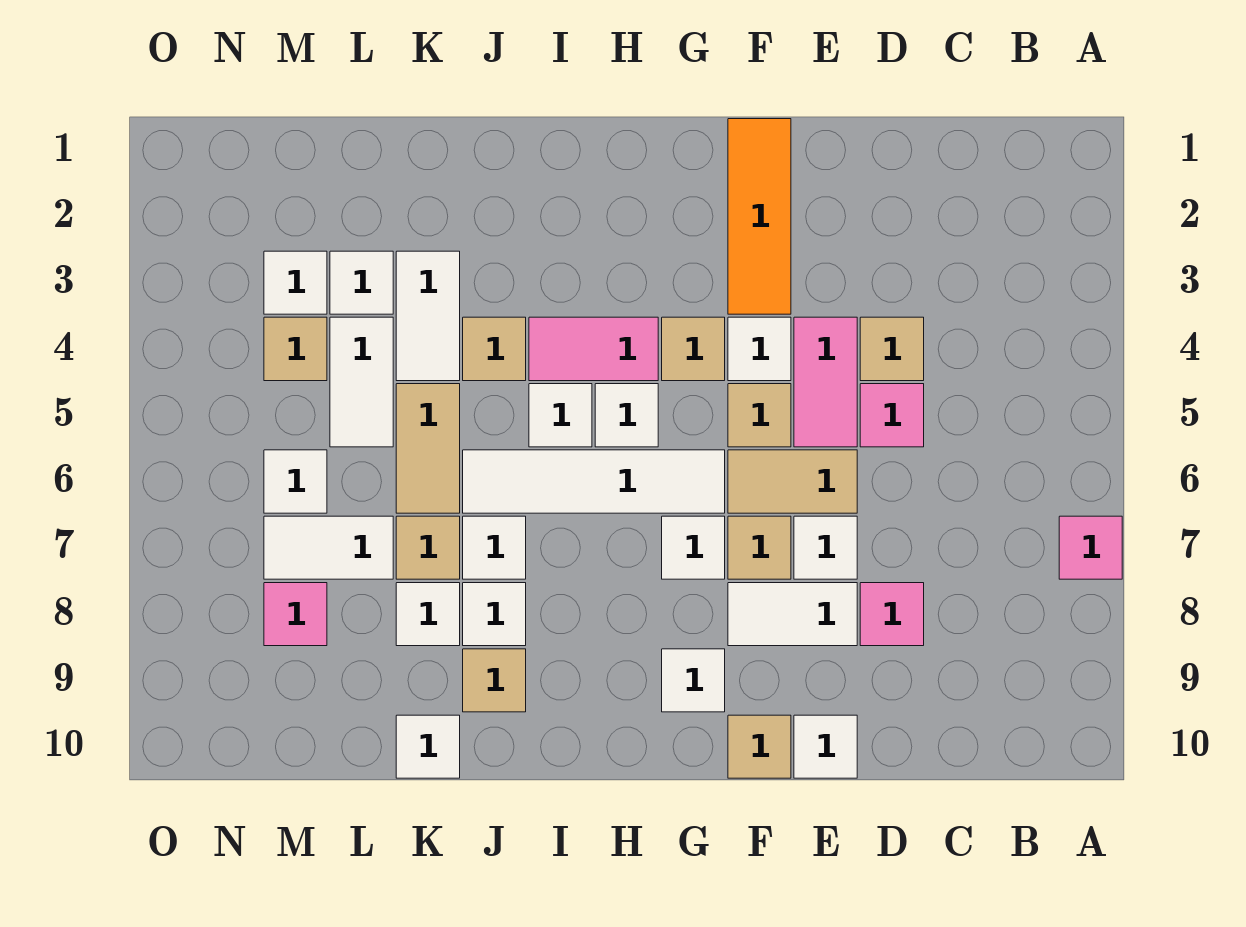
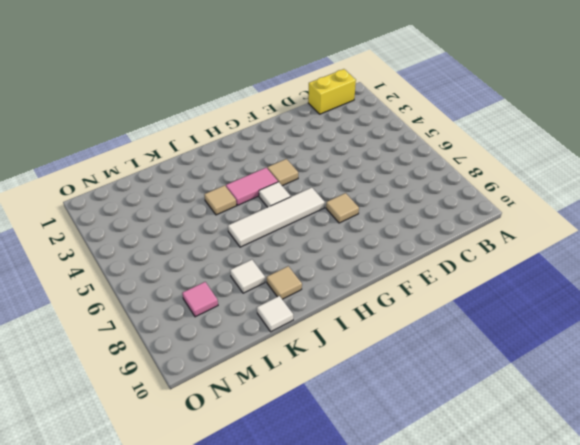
yellow brick B1:C1 level 1 -> none
none -> pink tile A7 level 1
none -> tan tile D4 level 1
none -> pink tile D5 level 1
none -> pink tile D8 level 1

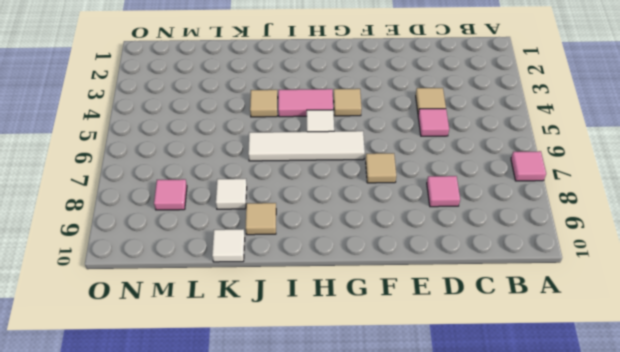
none -> pink tile E4:E5 level 1
none -> tan tile E6:F6 level 1
none -> white tile E7 level 1
none -> white tile E8:F8 level 1

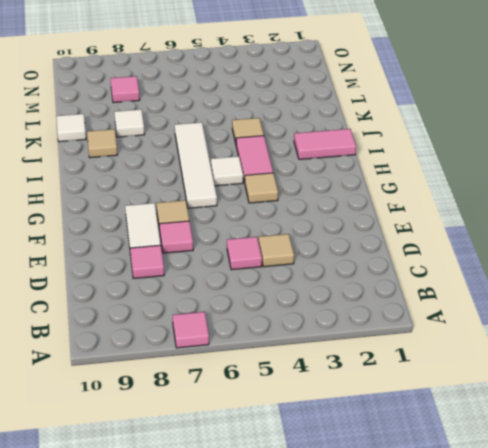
pink tile E7 level 1 -> white tile E7 level 1
pink tile I1:I2 level 1 -> pink tile E4:E5 level 1
none -> tan tile E6:F6 level 1
none -> white tile E10 level 1
none -> orange tile F1:F3 level 1
none -> white tile F4 level 1

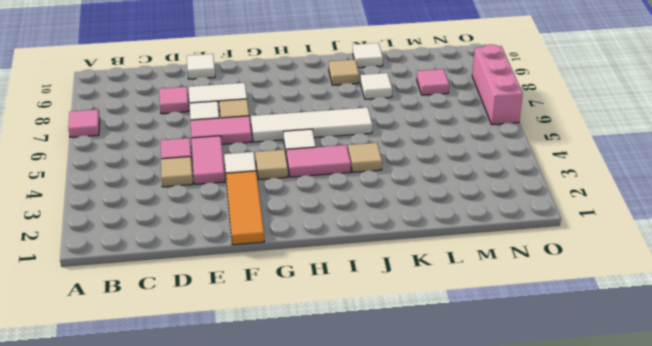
pink tile E6:F6 level 1 -> tan tile E6:F6 level 1
pink brick O6:O8 level 1 -> none
none -> tan tile F5 level 1
none -> tan tile F10 level 1
none -> white tile G7 level 1
none -> white tile G9 level 1

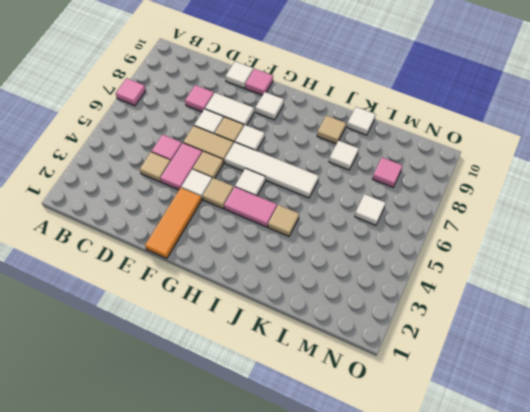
pink tile F10 level 1 -> tan tile F10 level 1
none -> white tile I5 level 1
none -> white tile J7 level 1
none -> white tile J8 level 1
none -> white tile K3:K4 level 1

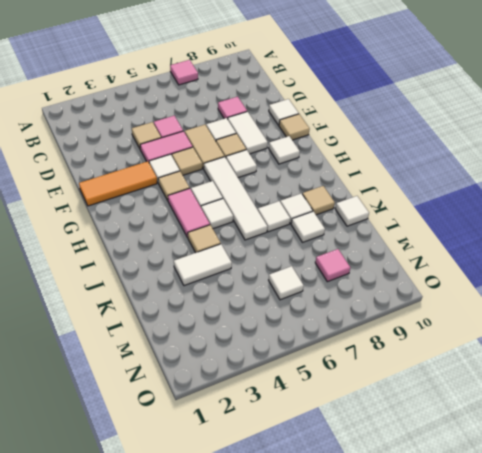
none -> tan tile K5:K6 level 1
none -> tan tile K7 level 1
none -> white tile L3 level 1
none -> white tile L4:L5 level 1

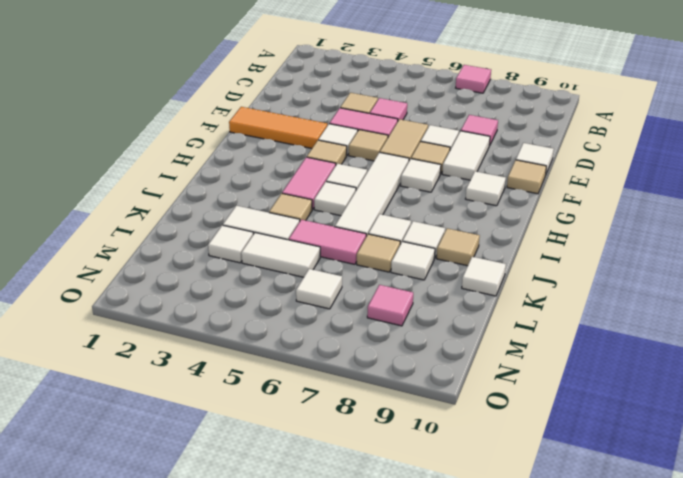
pink tile K5:K6 level 1 -> tan tile K5:K6 level 1
none -> white tile L7:M7 level 1
none -> white tile M3 level 1
none -> tan tile M4 level 1

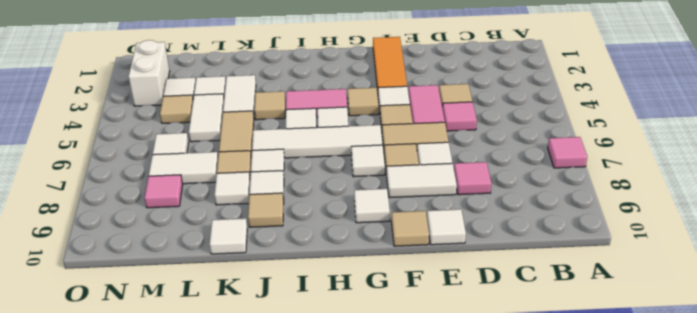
white brick N2:N3 level 1 -> none

